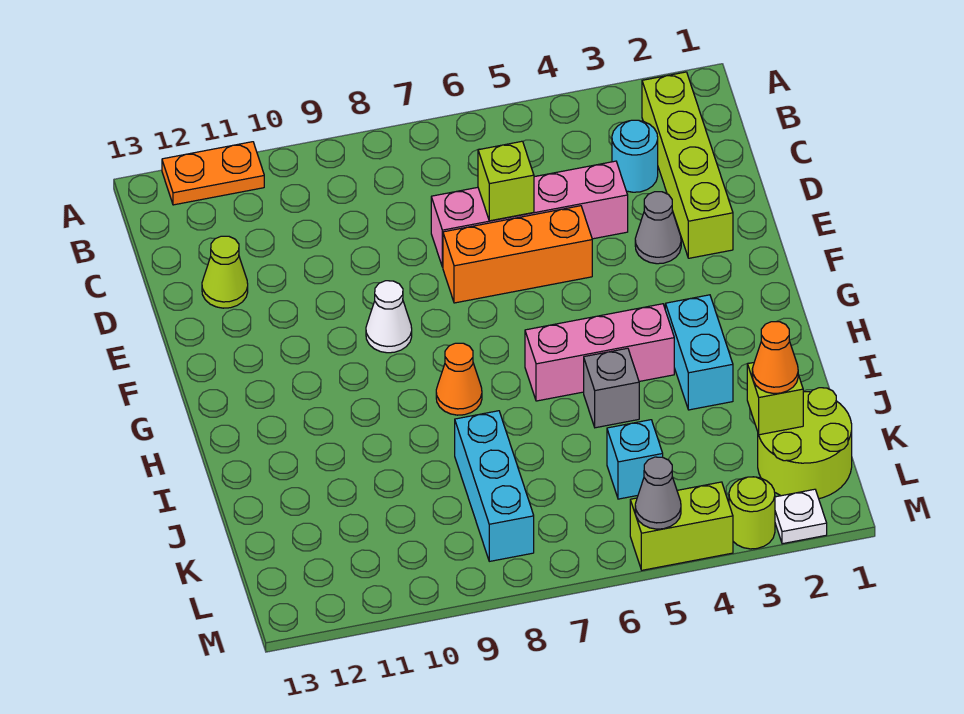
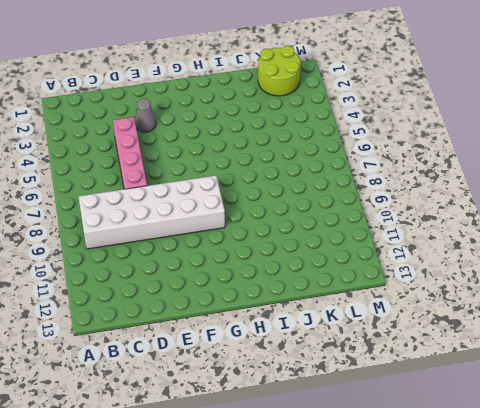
white brick B8:G9 level 1 -> white cone F9 level 1
none -> orange plate A11:A12 level 1
none -> lime brick B2:E2 level 1
none -> cyan round brick C3 level 1

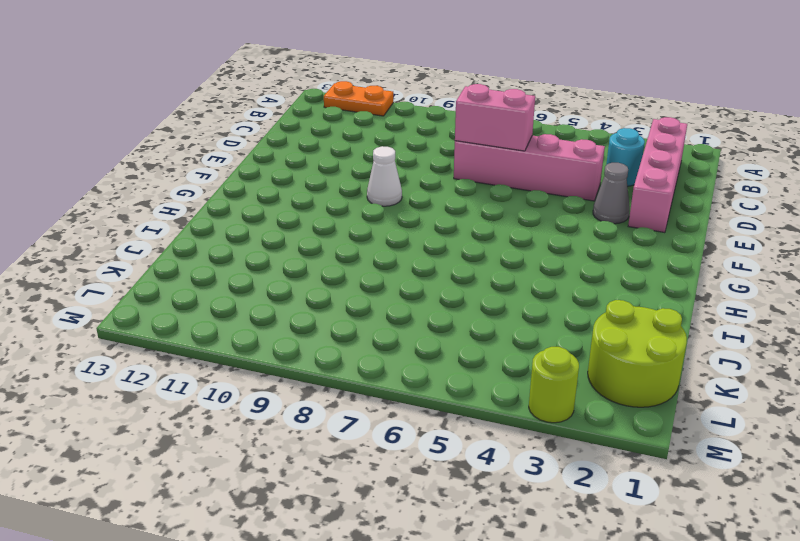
pink brick B2:E2 level 1 -> lime brick B2:E2 level 1
pink brick D6:D7 level 2 -> lime brick D6 level 2
none -> lime cone D12 level 1
none -> orange brick E5:E7 level 1
none -> cyan brick H3:I3 level 1

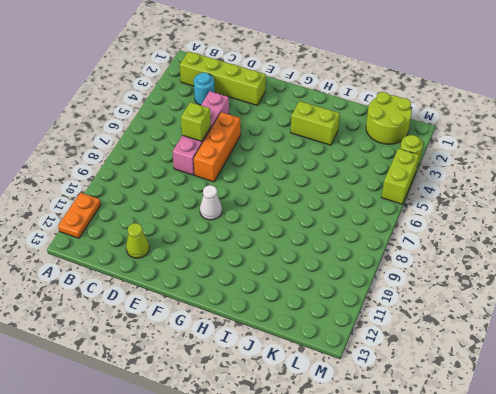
lime brick H3:I3 level 1 -> cyan brick H3:I3 level 1
none -> grey cone E3 level 1
none -> pink brick H4:H6 level 1
none -> orange cone H8 level 1

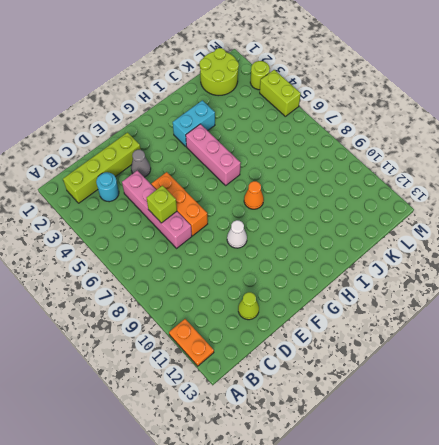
none -> grey brick I5 level 1
none -> cyan brick J8:L8 level 1
none -> cyan brick K5 level 1

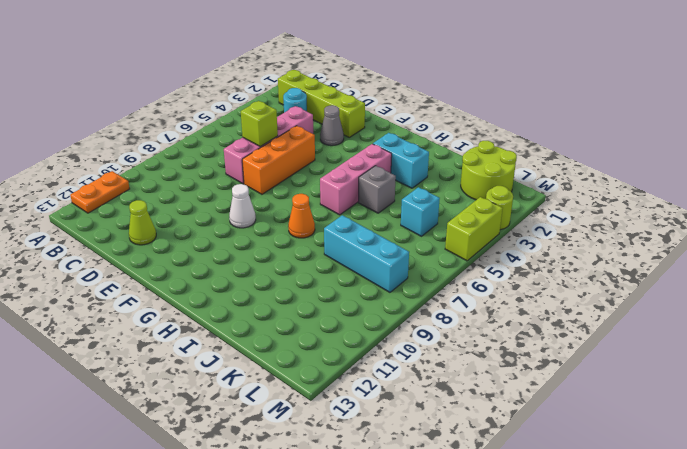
none -> white plate M2 level 1
none -> lime brick K2 level 2
none -> grey cone M5 level 2

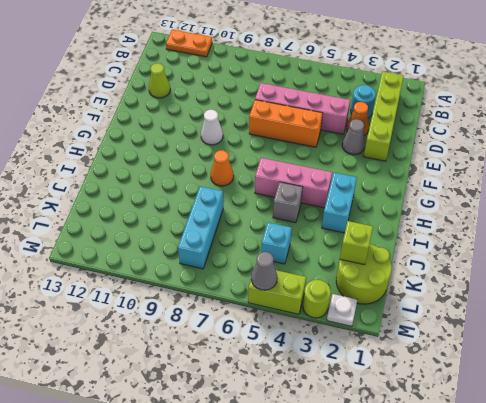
orange cone D3 level 1 -> orange cone K2 level 3
none -> lime brick D6 level 2

